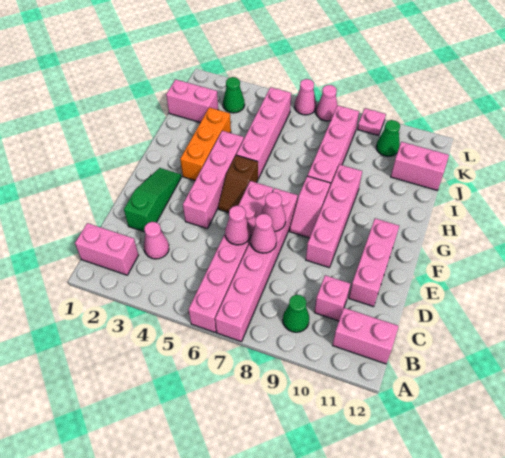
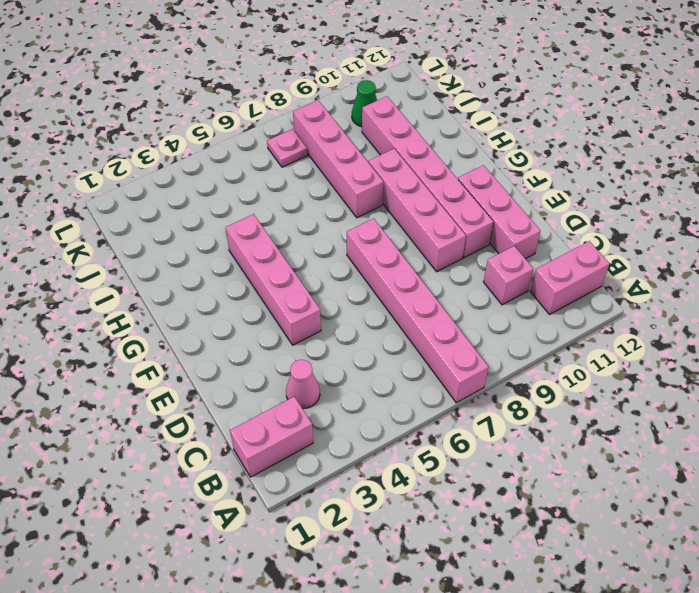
pink brick E10:J10 level 1 -> pink brick A6:F6 level 1
pink plate K7 level 1 -> pink plate L9 level 1
none -> green cone B9 level 1
none -> green slope D2:F2 level 1 top D
none -> brown slope F5:G5 level 1 top G

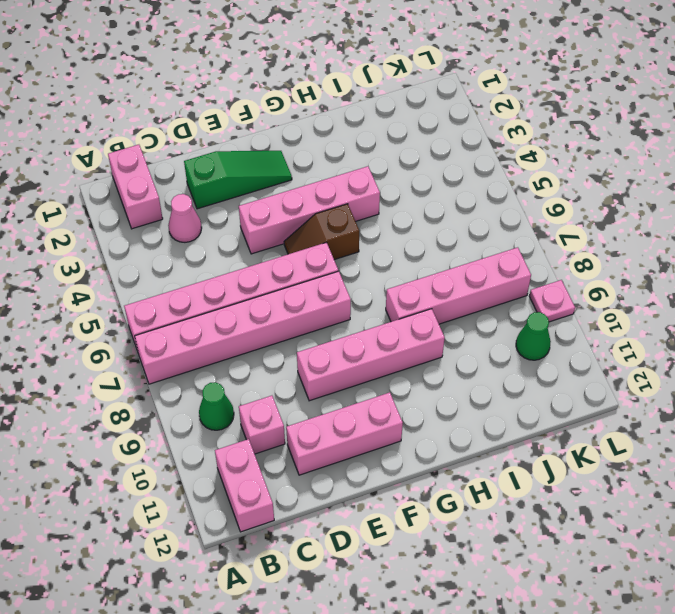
none -> pink slope F8:G8 level 1 top G
none -> orange brick G3:I3 level 1
none -> pink brick H5:K5 level 1

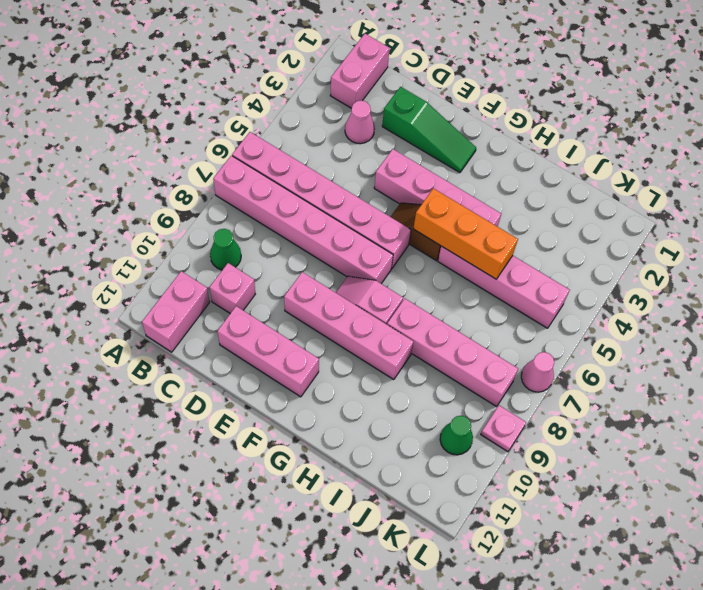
orange brick G5:I5 level 2 -> orange brick G3:I3 level 1
none -> pink brick J1:J2 level 1
none -> pink brick J11:J12 level 1
none -> green cone K3 level 1

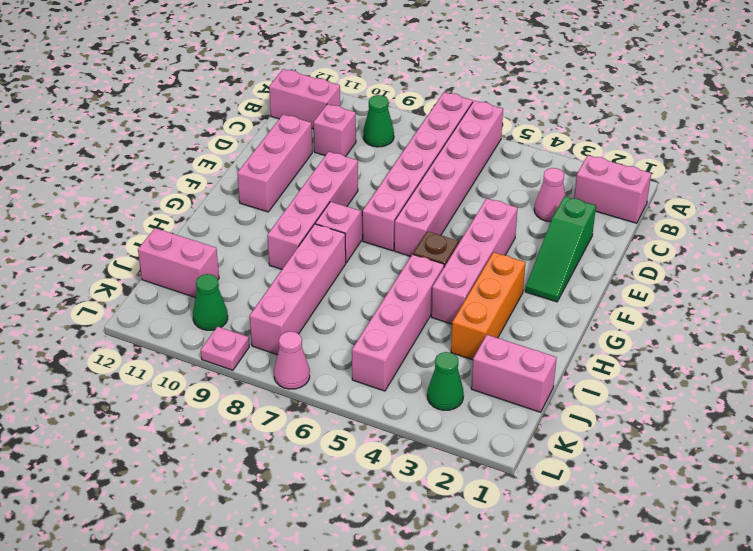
none -> pink cone L6 level 1
none -> pink cone D6 level 2
none -> pink cone D7 level 2

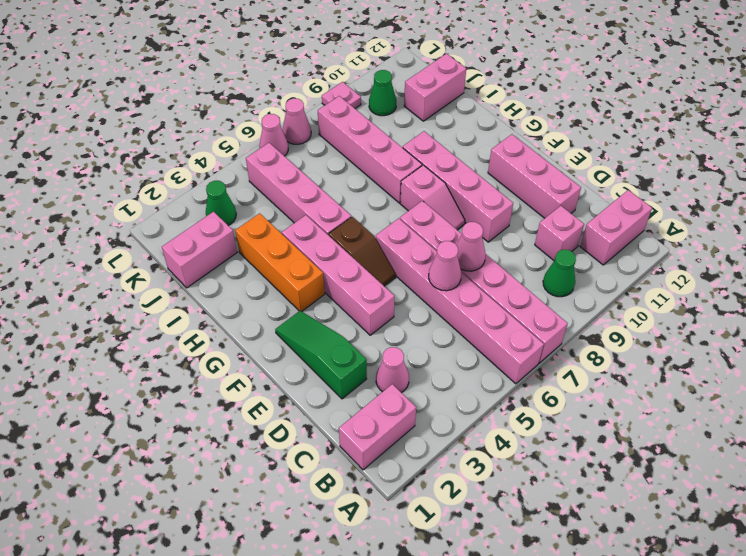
none -> pink cone E7 level 2

